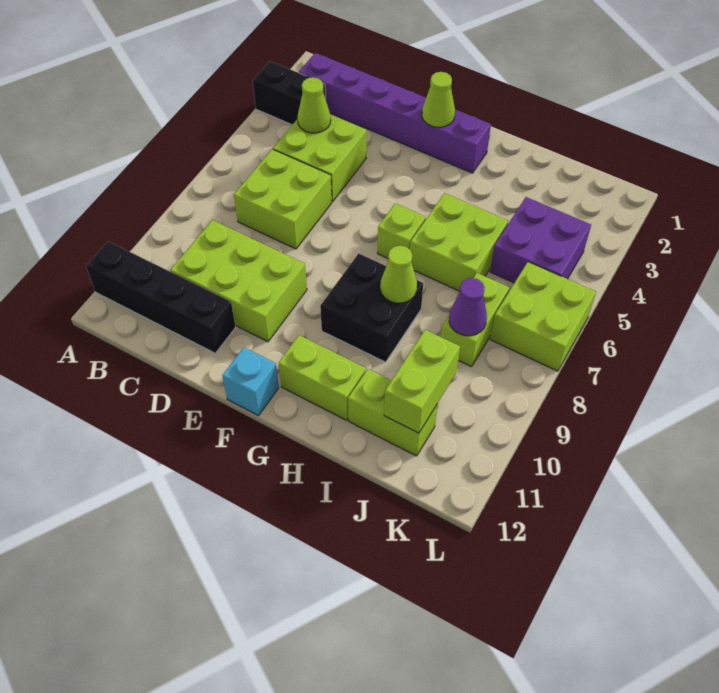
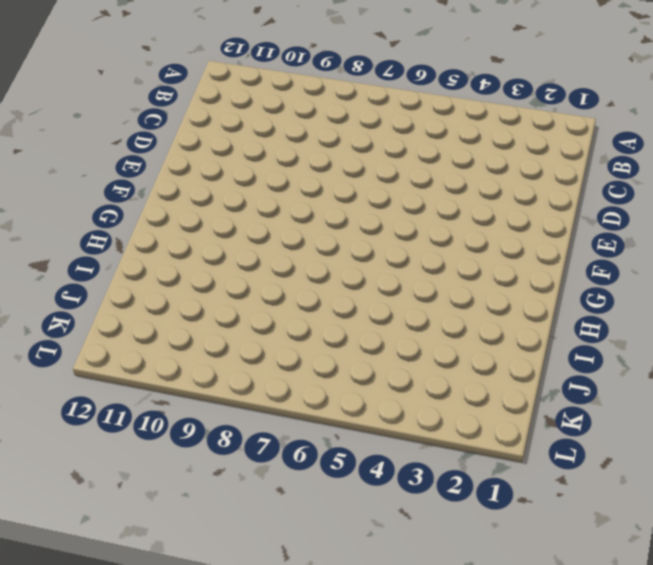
none -> black brick A3:B3 level 1
none -> black brick A11:D11 level 1
none -> purple brick B2:G2 level 1

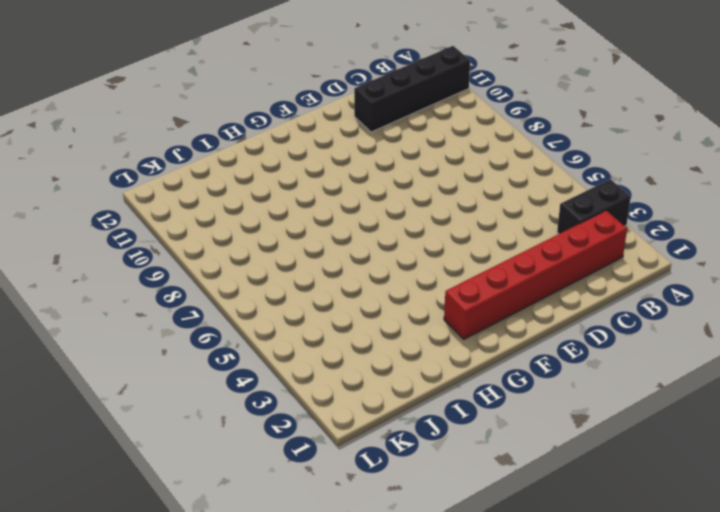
red brick B2:G2 level 1 -> purple brick B2:G2 level 1
none -> lime brick C4:D5 level 1
none -> lime brick C6:D7 level 1
none -> lime brick C9:E10 level 1

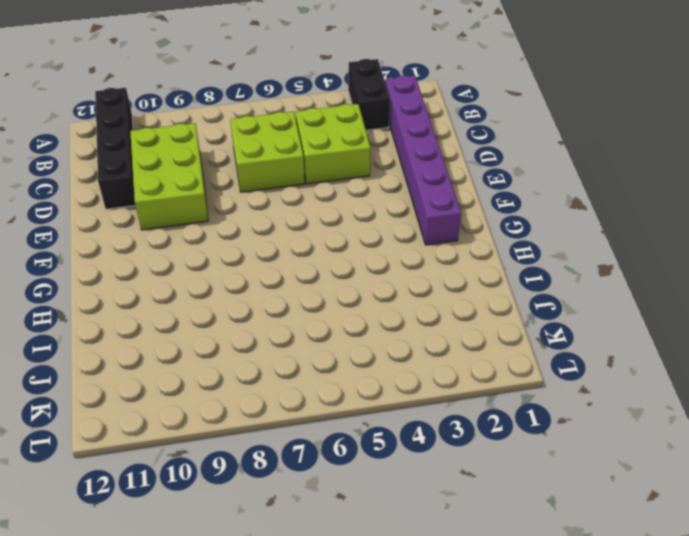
none -> cyan brick F12 level 1
none -> lime brick G6 level 1
none -> black brick G8:H9 level 1

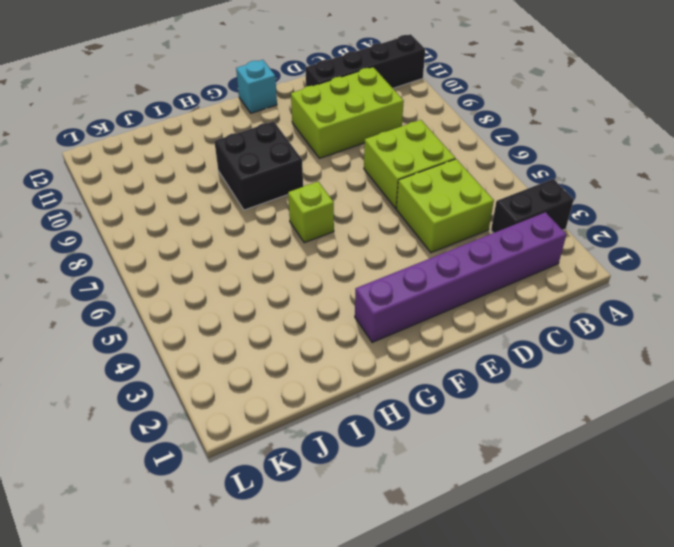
none -> lime brick G11:H11 level 1
none -> lime brick H5:I6 level 1
none -> lime brick I11:J11 level 1

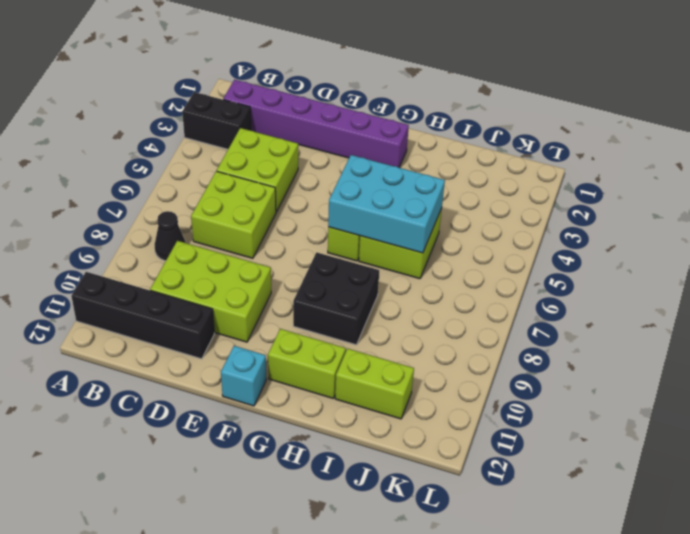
black cone B8 level 1 -> none
cyan brick G5:I6 level 2 -> none
none -> purple brick J4:K5 level 1
none -> lime brick J7:J8 level 1
none -> lime brick K6:L7 level 1

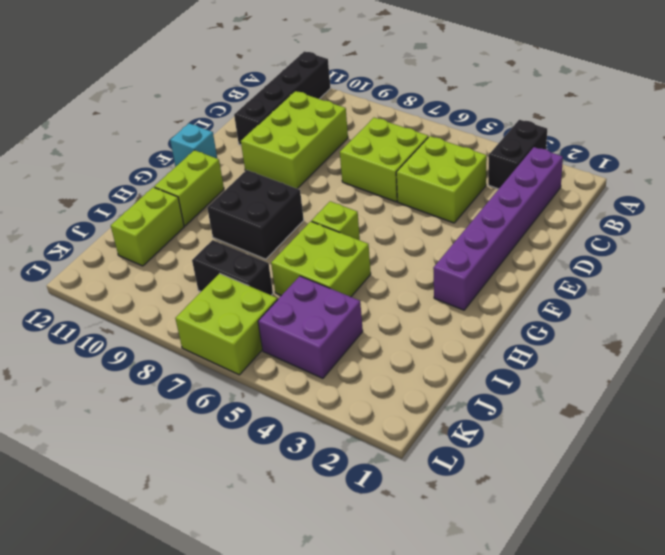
black brick J7:J8 level 1 -> lime brick J7:J8 level 1
none -> lime cone C4 level 2
none -> lime cone F2 level 2
none -> lime cone H8 level 2

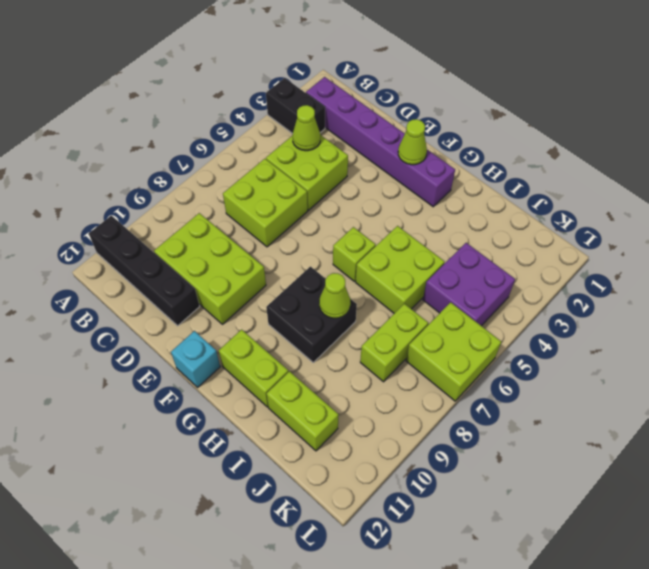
none -> purple cone J8 level 2
none -> lime brick J10:J11 level 2

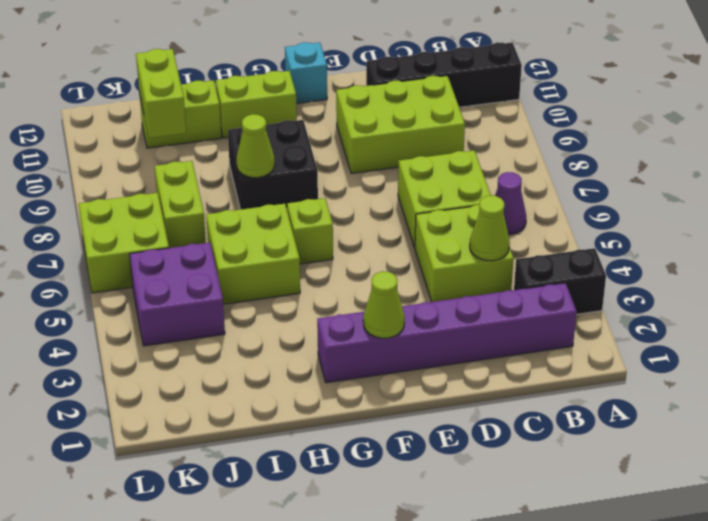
purple cone B6 level 1 -> purple cone J8 level 2

